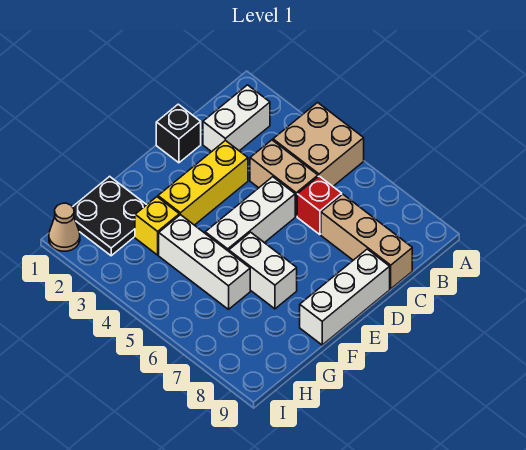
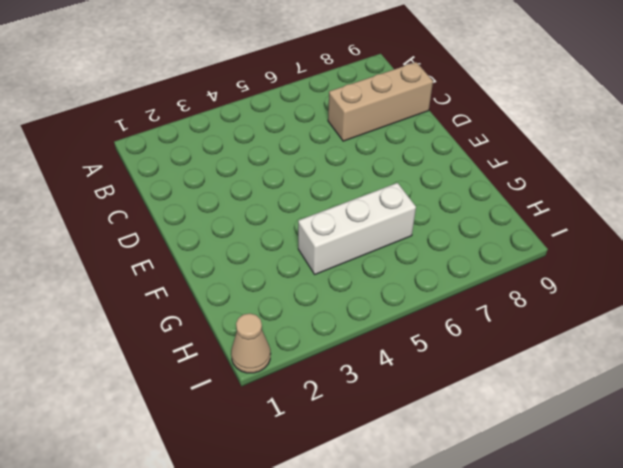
none -> tan brick A4:B5 level 1
none -> white brick B2:C2 level 1
none -> tan brick C4:C5 level 1

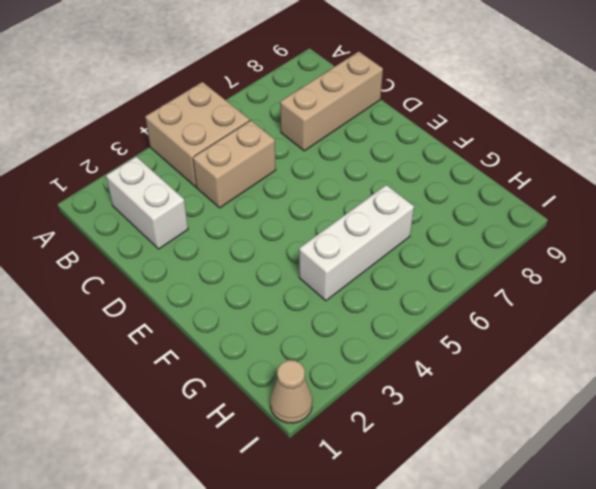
none -> red brick C6 level 1
none -> black brick D1 level 1
none -> yellow brick D3:F3 level 1

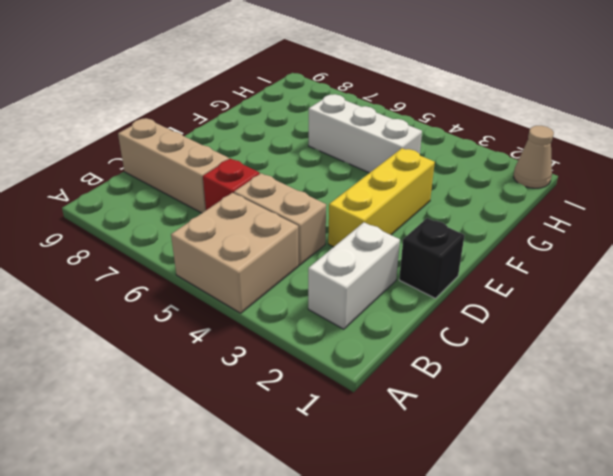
none -> white brick D5:F5 level 1
none -> white brick D9:F9 level 1
none -> white brick F6:F7 level 1

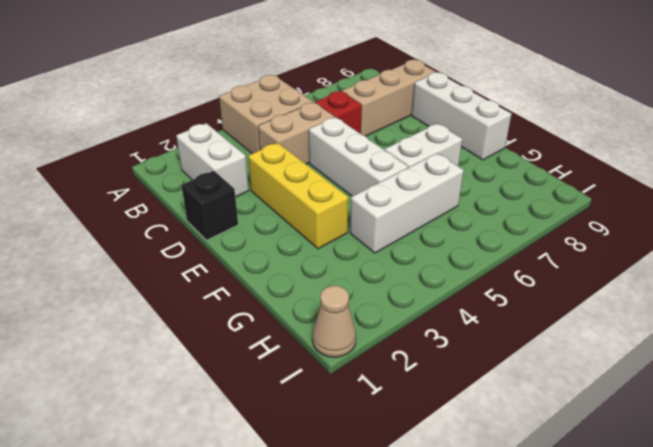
none -> black plate G1:H2 level 1
none -> yellow brick G3 level 1

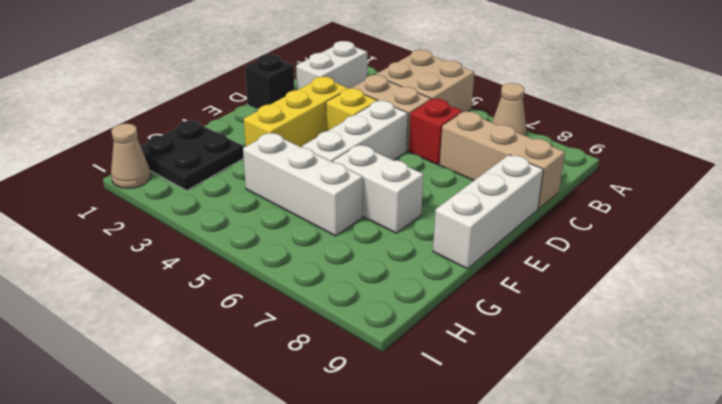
tan cone A7 level 1 -> none
yellow brick D4 level 1 -> yellow brick G3 level 1

